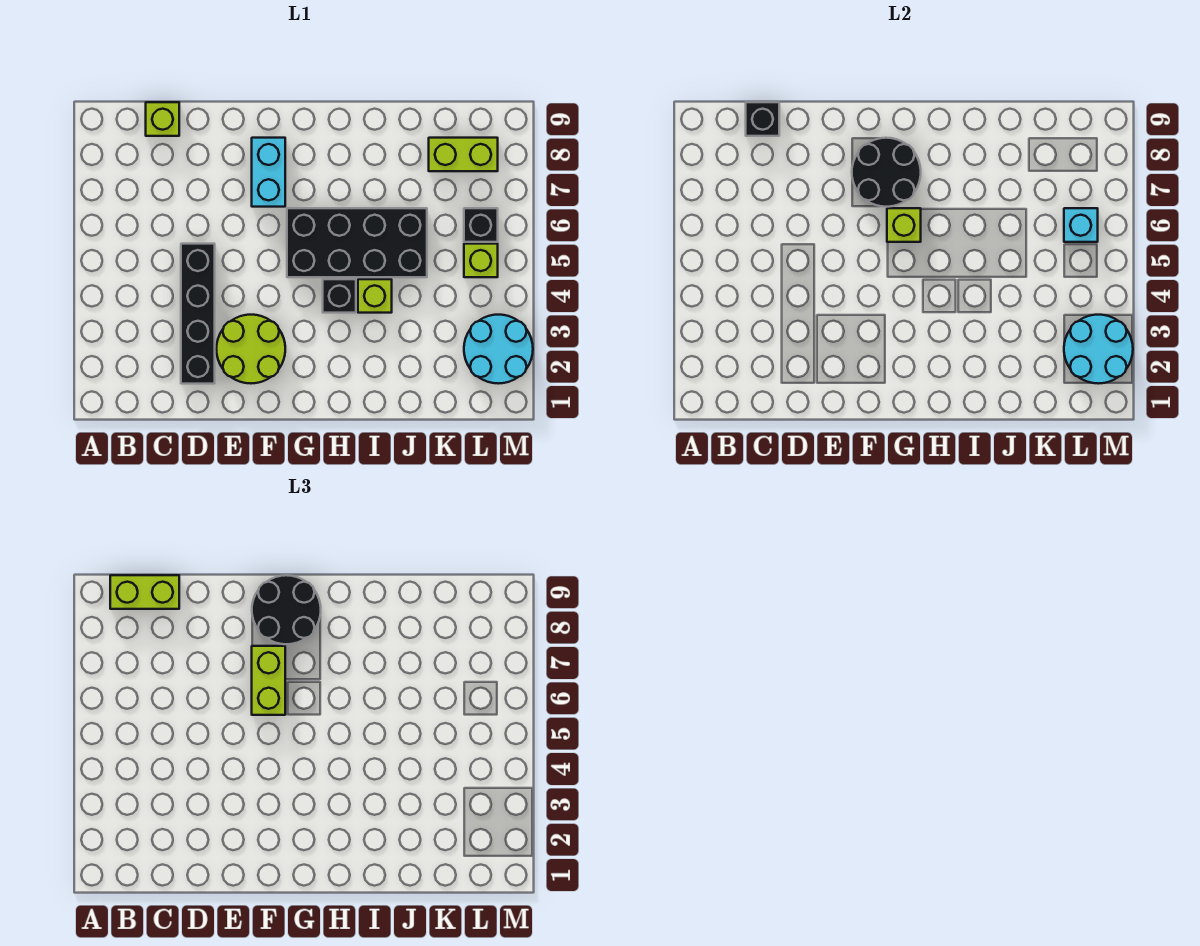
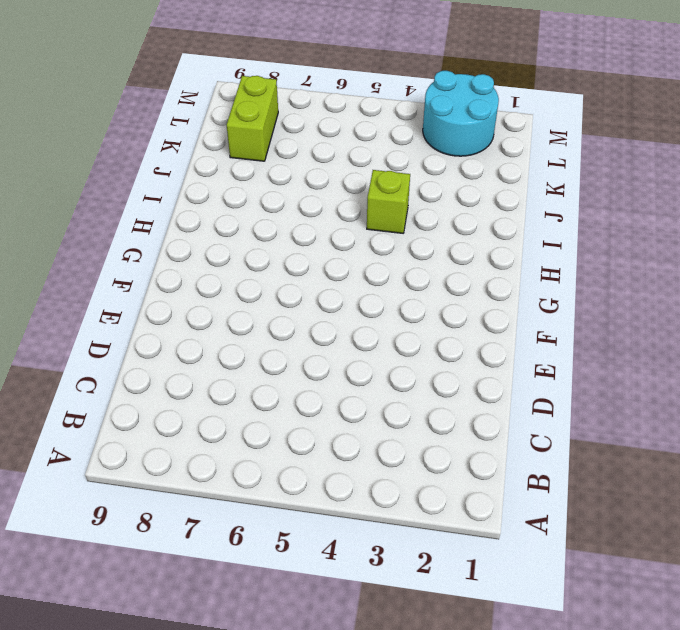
none -> lime brick C9 level 1
none -> black brick D2:D5 level 1
none -> lime round brick E2:F3 level 1

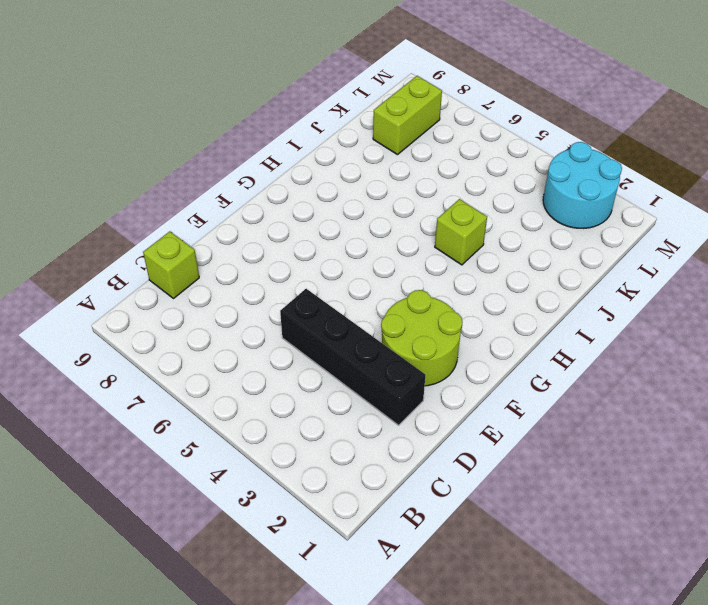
none -> cyan brick F7:F8 level 1
none -> black brick G5:J6 level 1
none -> black brick H4 level 1

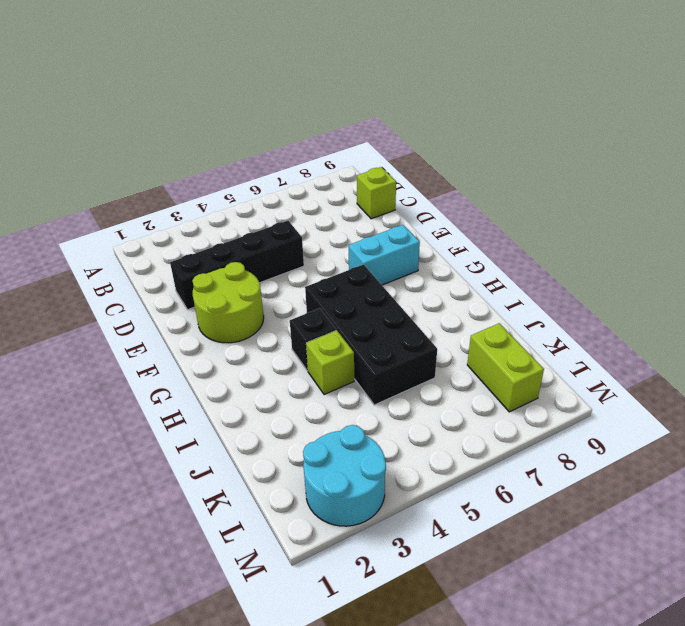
none -> lime brick L5 level 1
none -> black brick L6 level 1
none -> black brick C9 level 2

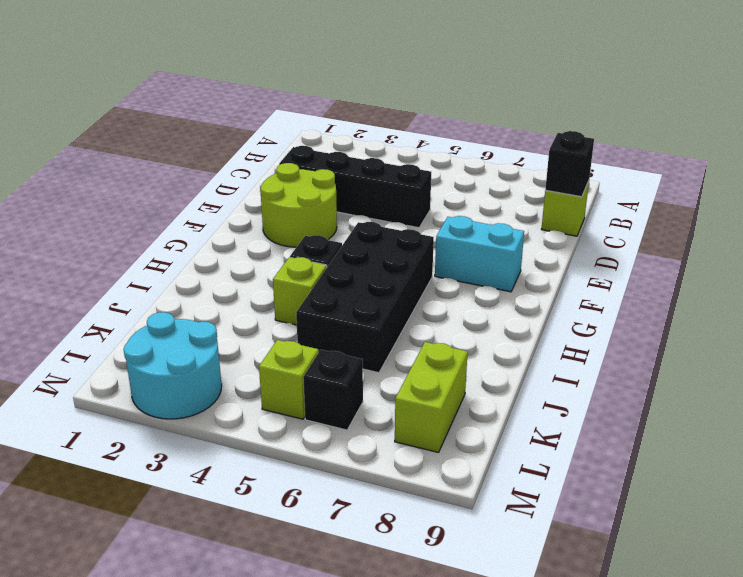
none -> black round brick F7:G8 level 2
none -> lime brick G6 level 2
none -> cyan round brick L2:M3 level 2

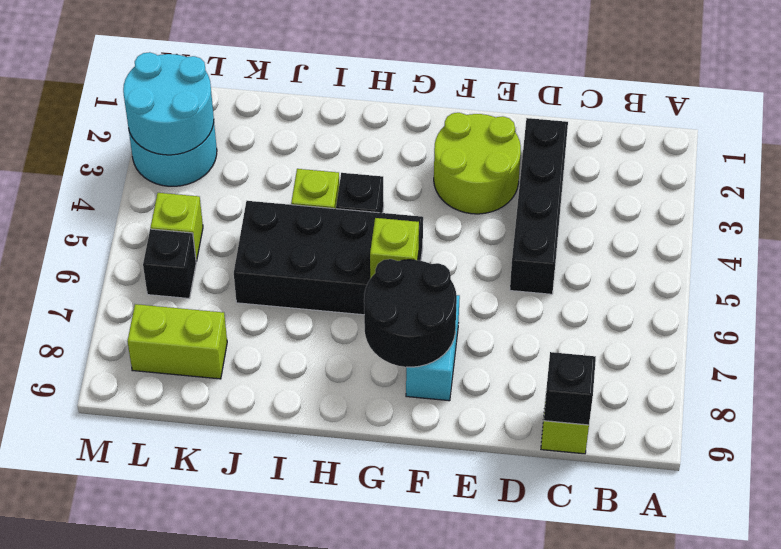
none -> cyan brick L6 level 2
none -> lime brick B9:C9 level 3
none -> lime brick F6:F7 level 3

